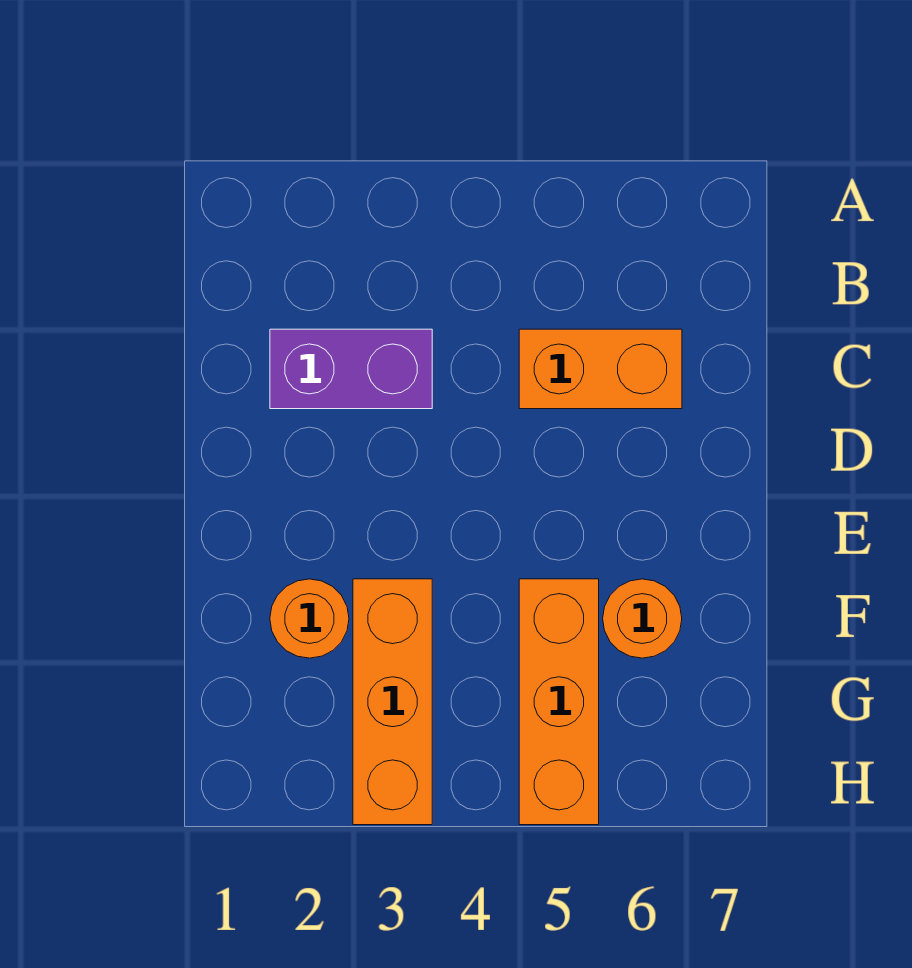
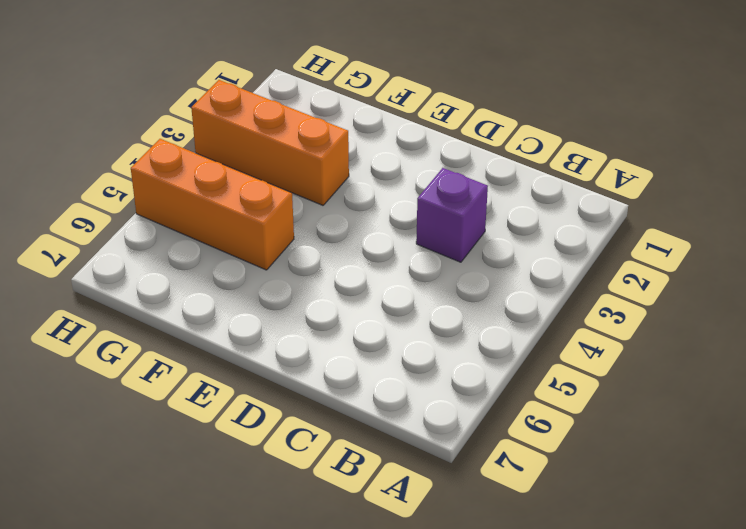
purple brick C3 level 1 -> purple brick C2:C3 level 1
none -> orange brick C5:C6 level 1
none -> orange round brick F2 level 1

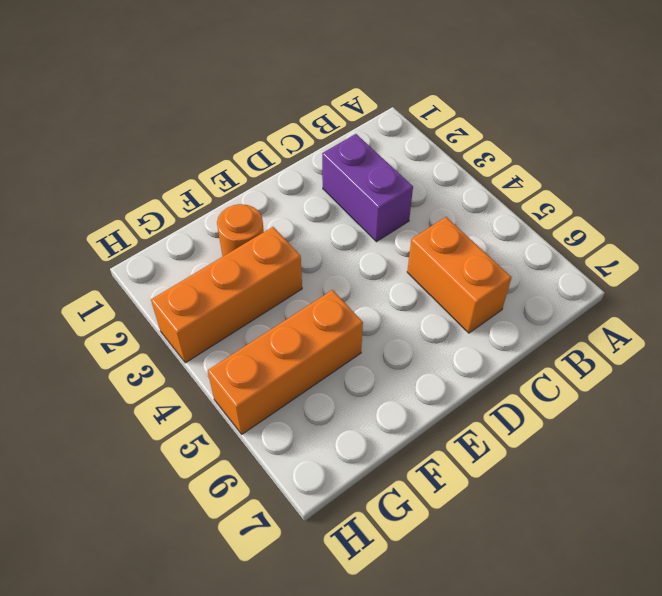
none -> orange round brick F6 level 1

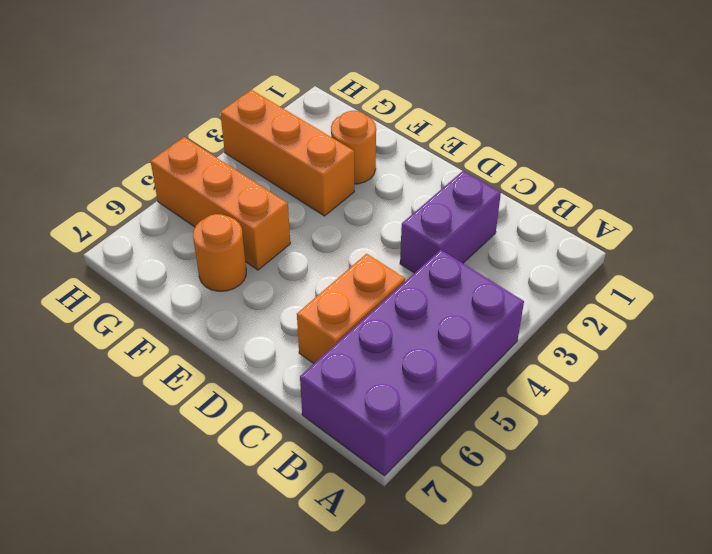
purple brick A4:B7 level 1 -> none

